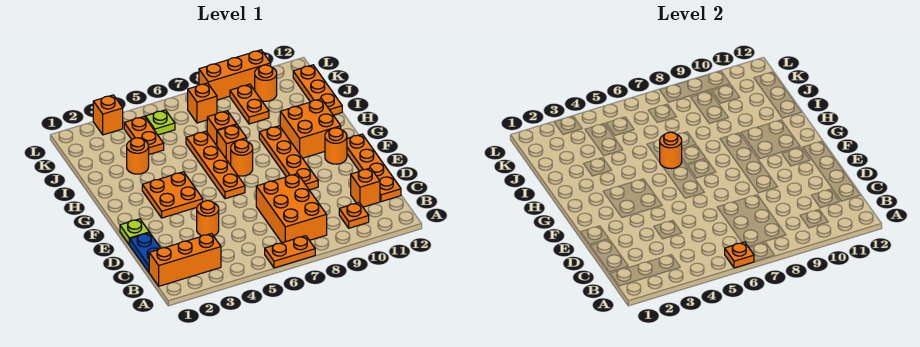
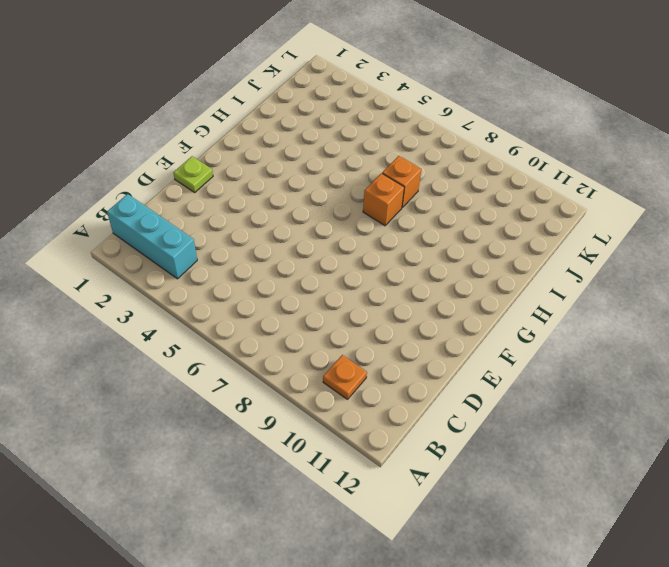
cyan brick B1:B3 level 1 -> orange brick B1:B3 level 1
none -> orange plate A6:A7 level 1
none -> orange brick B7:D8 level 1
none -> blue plate C1:D1 level 1

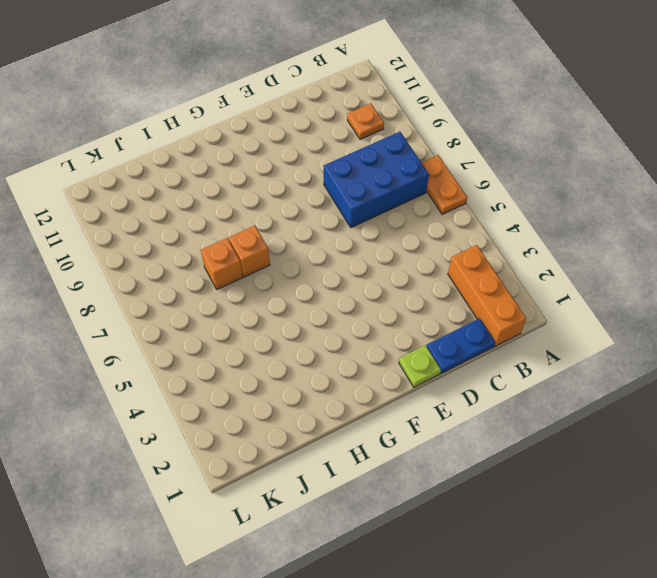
blue brick B7:D8 level 1 -> orange brick B7:D8 level 1
none -> orange brick C11 level 1
none -> orange plate C12:F12 level 1
none -> orange round brick D4 level 1

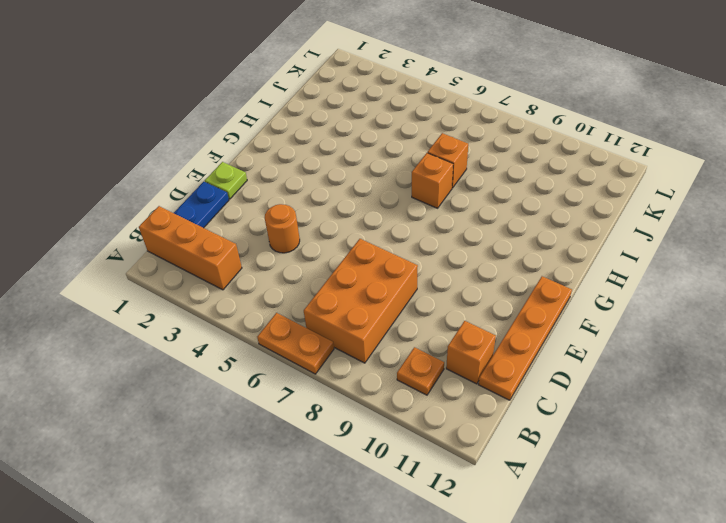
none -> orange plate E9:H9 level 1
none -> orange plate F3:G4 level 1
none -> orange plate F6:I6 level 1

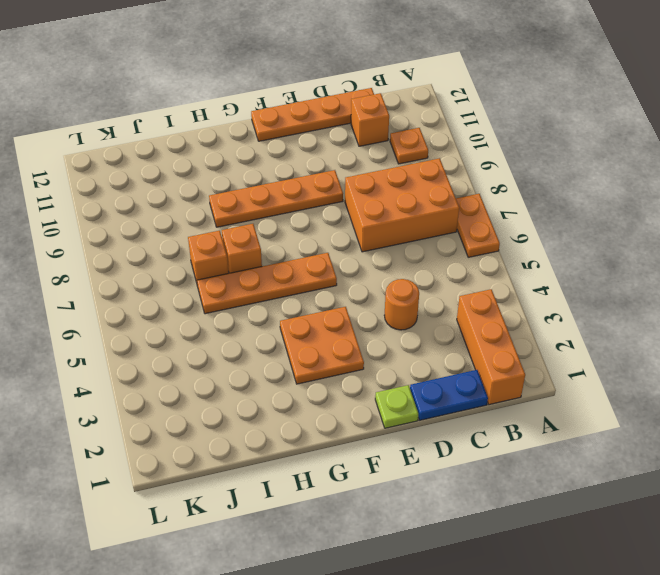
none -> orange round brick F11 level 1
none -> orange round brick G7 level 1
none -> orange brick G10:H11 level 1

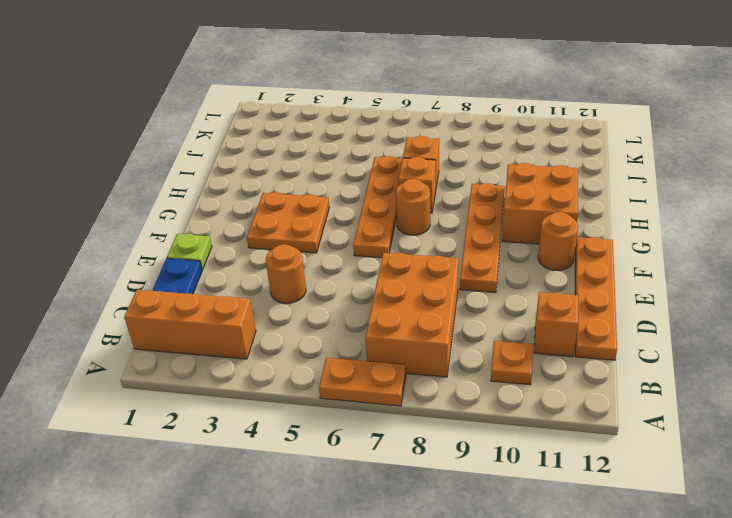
none -> orange round brick I3 level 1
none -> orange plate I12:K12 level 1
none -> orange plate J4:K4 level 1

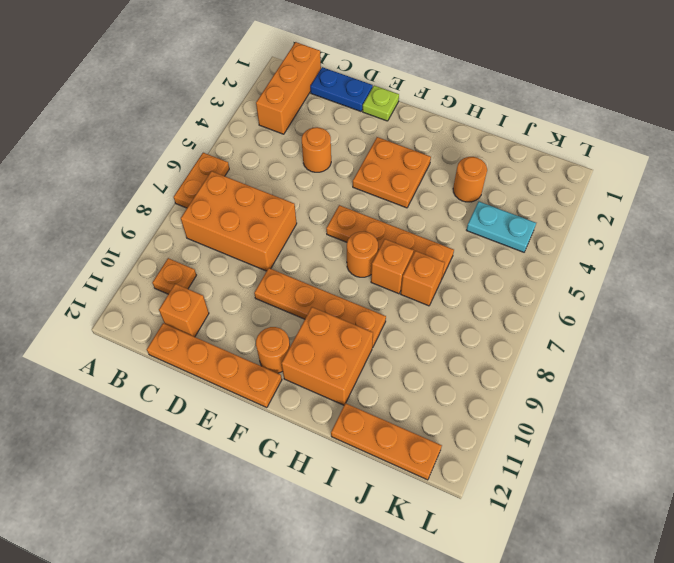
cyan plate J4:K4 level 1 -> orange plate J4:K4 level 1
none -> orange plate J9:K9 level 1
none -> lime plate K5 level 1
none -> orange brick K7 level 1

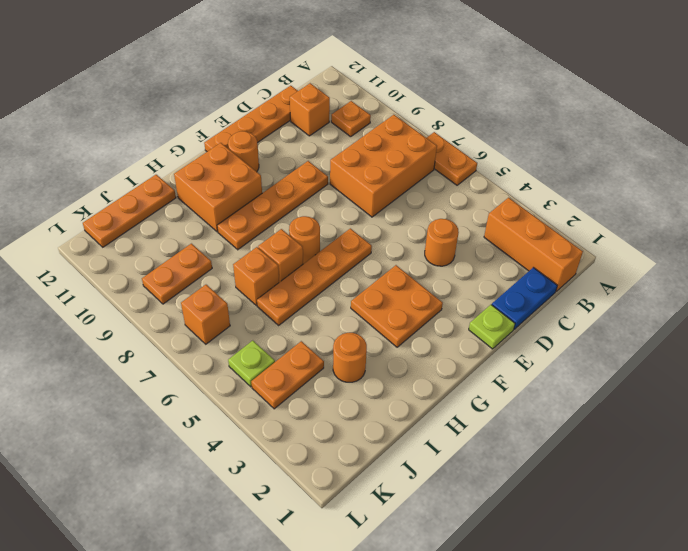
none -> orange round brick K10 level 1
none -> orange brick L3 level 1
none -> orange brick L8:L10 level 1

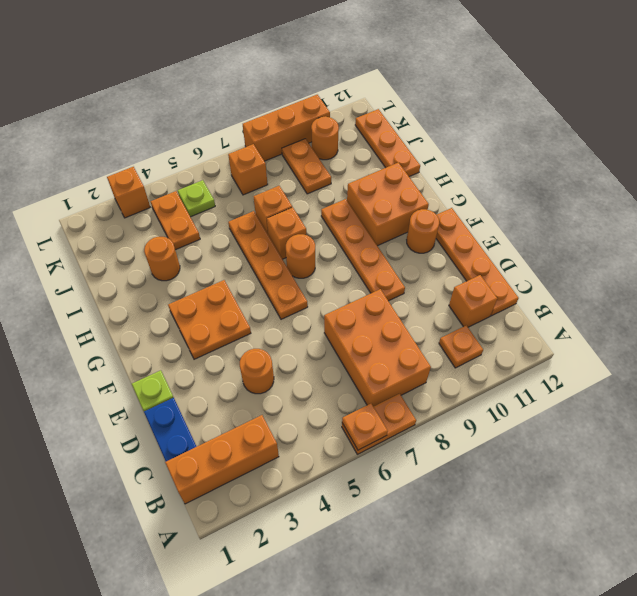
none -> orange round brick H6 level 2

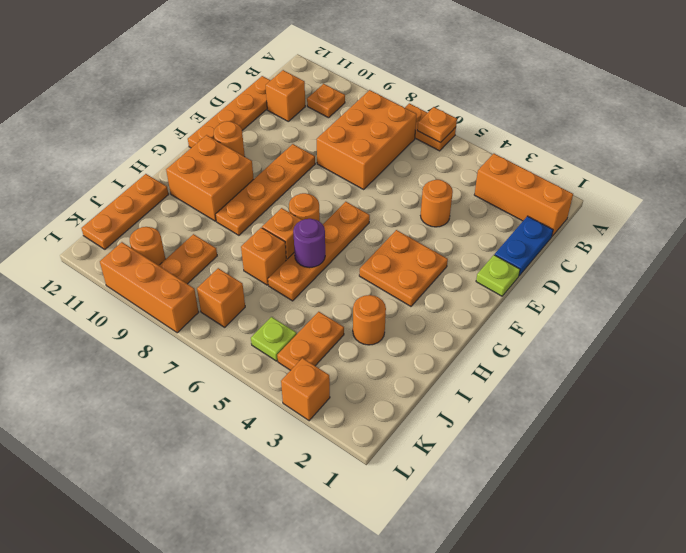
purple round brick H6 level 2 -> orange round brick H6 level 2

